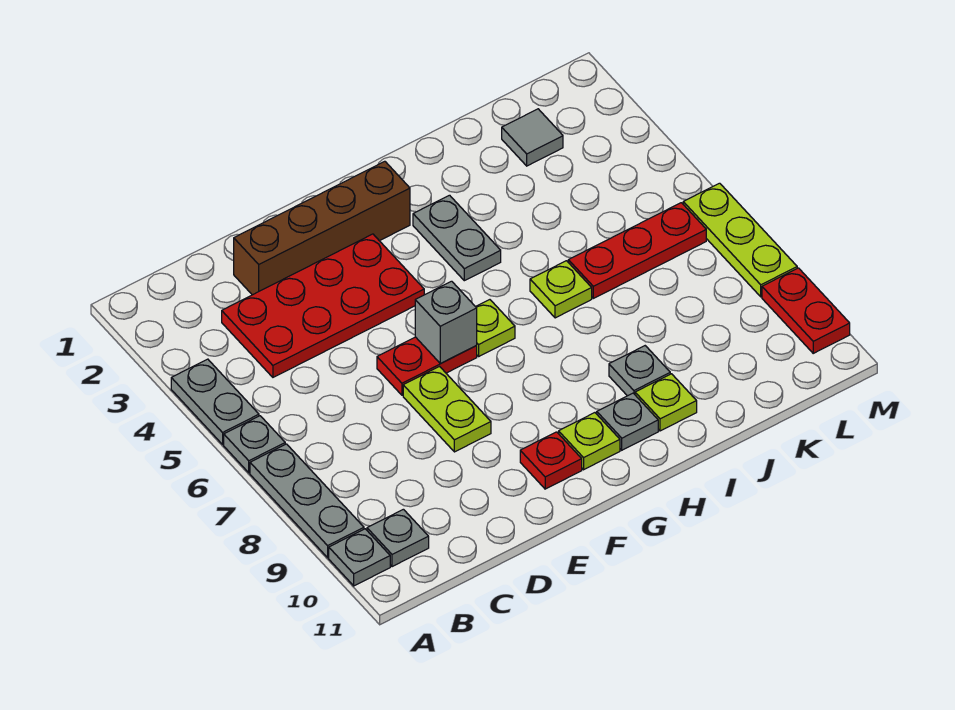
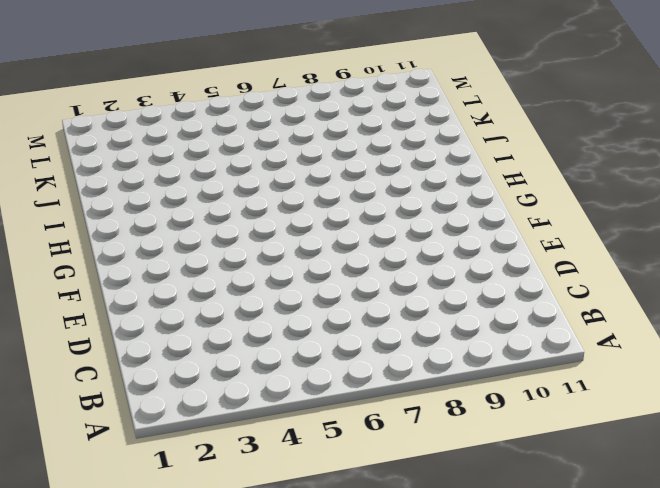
none -> grey plate A4:A5 level 1
none -> grey plate A6 level 1
none -> grey plate A7:A9 level 1

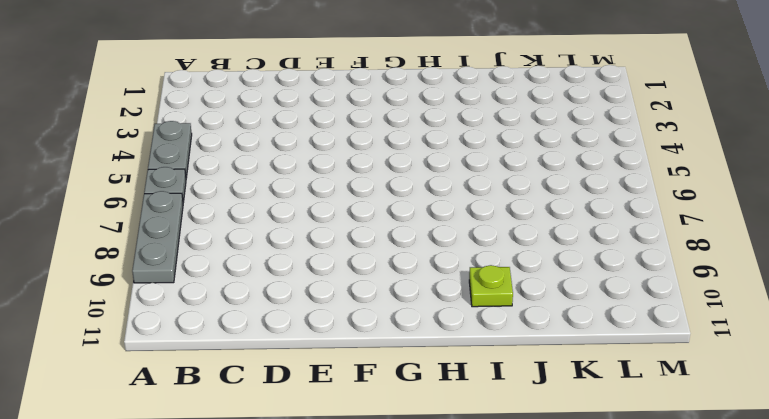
none -> grey plate A10 level 1
none -> grey plate B10 level 1
none -> red plate C3:F4 level 1

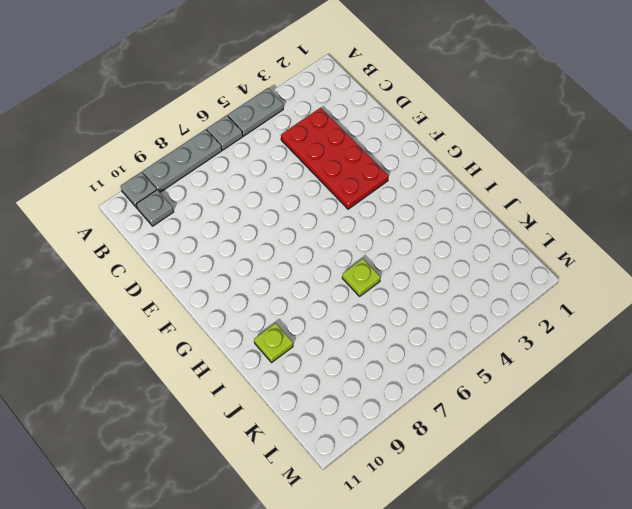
none -> brown brick D2:G2 level 1
none -> red plate E6:F6 level 1
none -> lime plate E7:E8 level 1

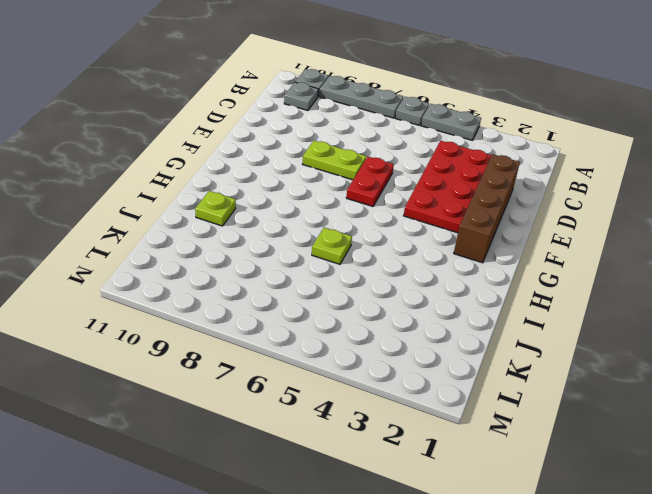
none -> red plate F10 level 1
none -> lime plate G6 level 1
none -> lime plate G10 level 1

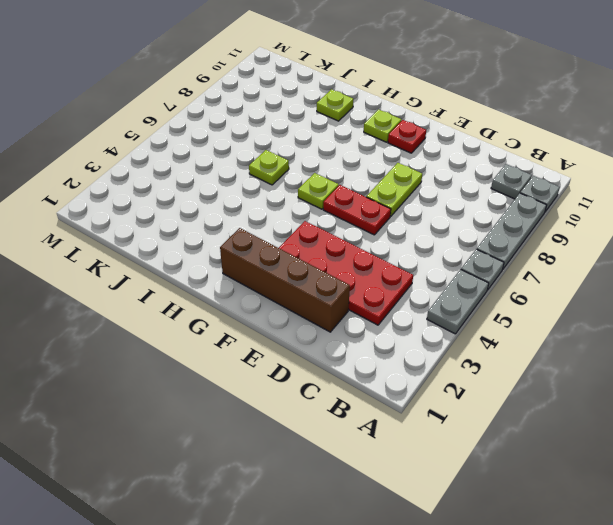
none -> grey plate H3:H4 level 1
none -> grey plate H10 level 1
none -> grey plate I9 level 1

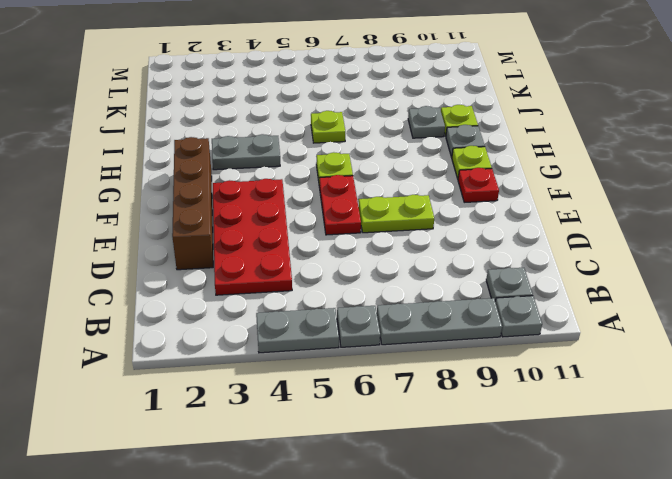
none -> red plate J6:L6 level 1
none -> grey tile K2 level 1
none -> lime plate M6:M8 level 1

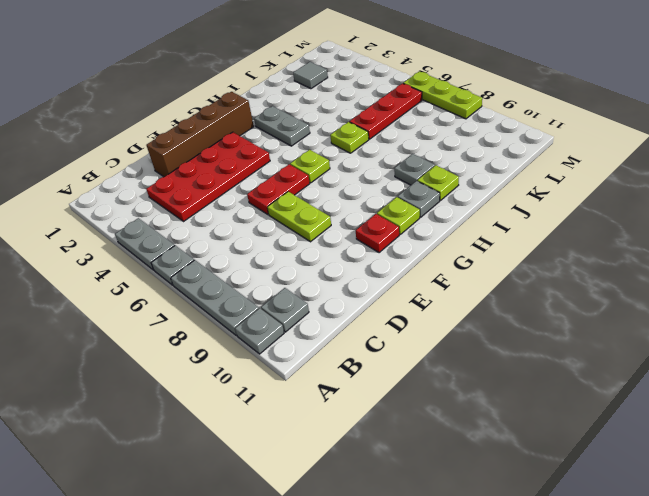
none -> red plate M9:M10 level 1
none -> grey brick F6 level 2

